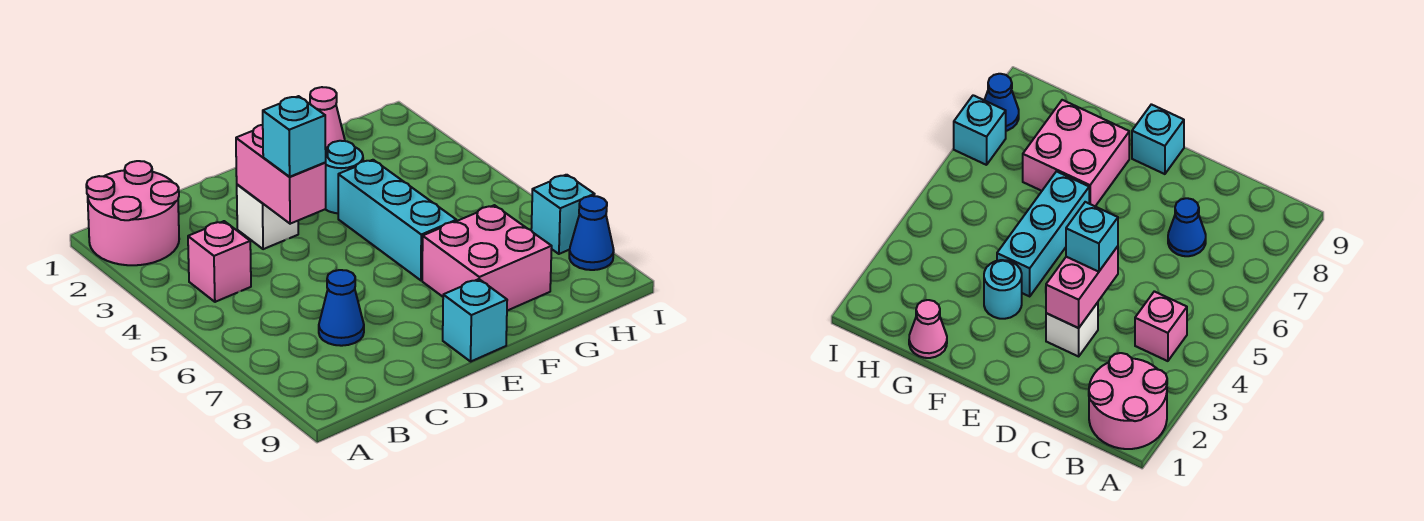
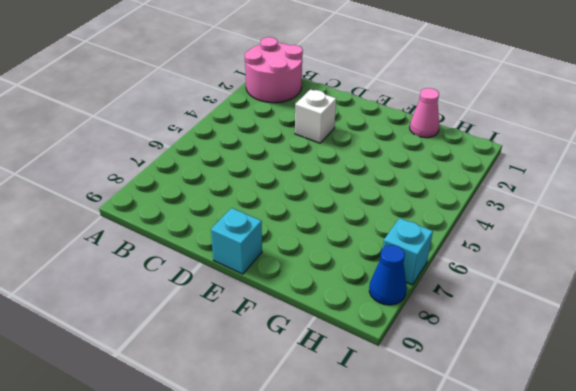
none -> pink brick B4 level 1
none -> blue cone C7 level 1
none -> cyan round brick F3 level 1

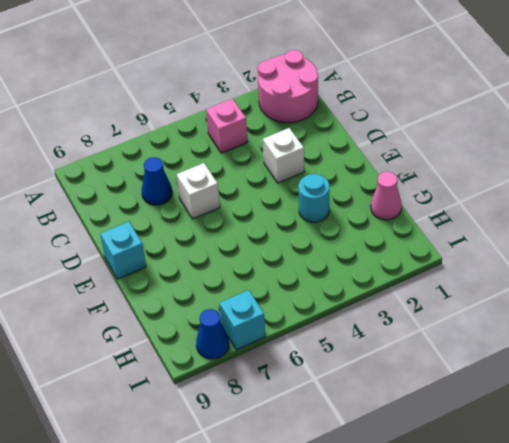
white brick D6 level 1 -> none
none -> cyan brick F4:F6 level 1
none -> pink brick F7:G8 level 1
none -> pink brick D3:D4 level 2

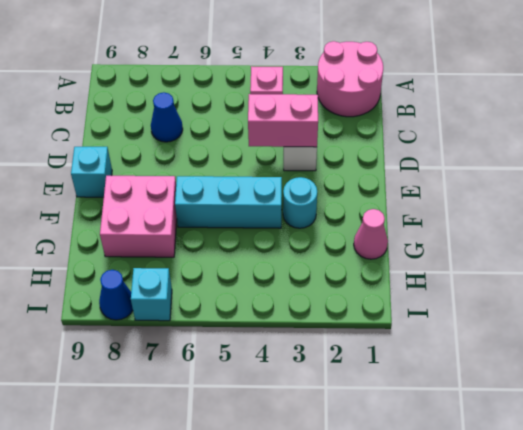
none -> cyan brick D4 level 3

